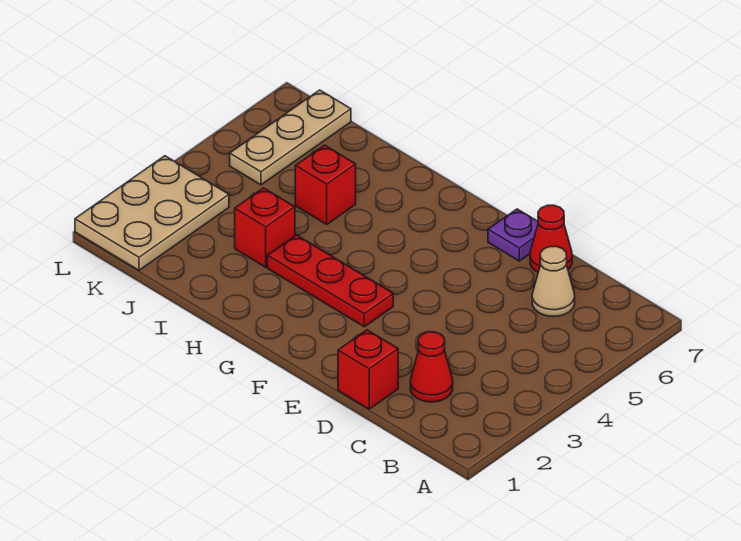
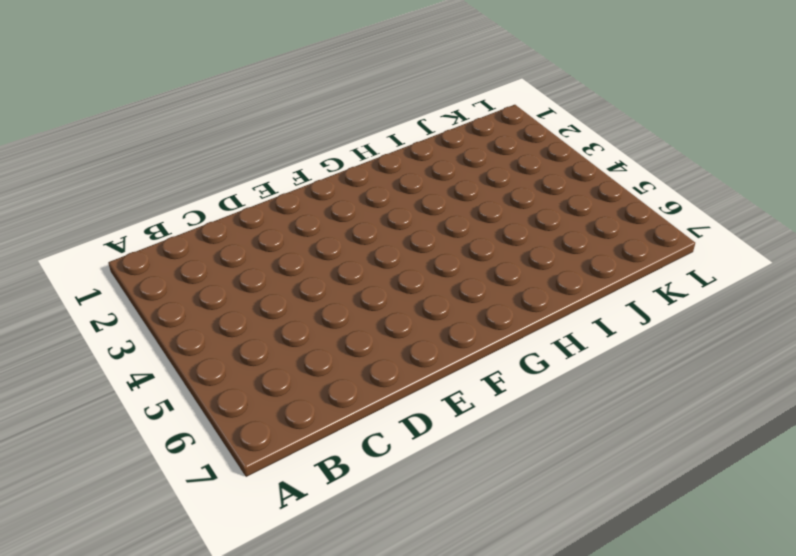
none -> red cone C2 level 1
none -> tan cone C6 level 1

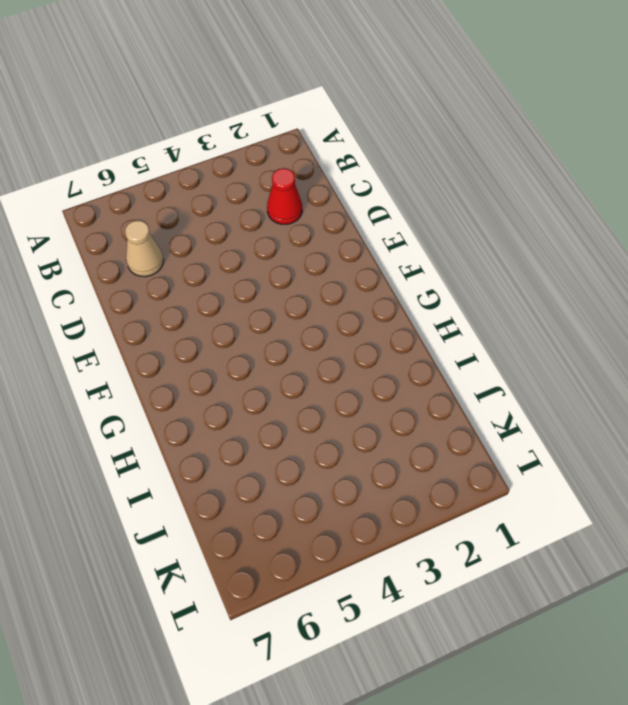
none -> red brick D1 level 1
none -> red cone D7 level 1

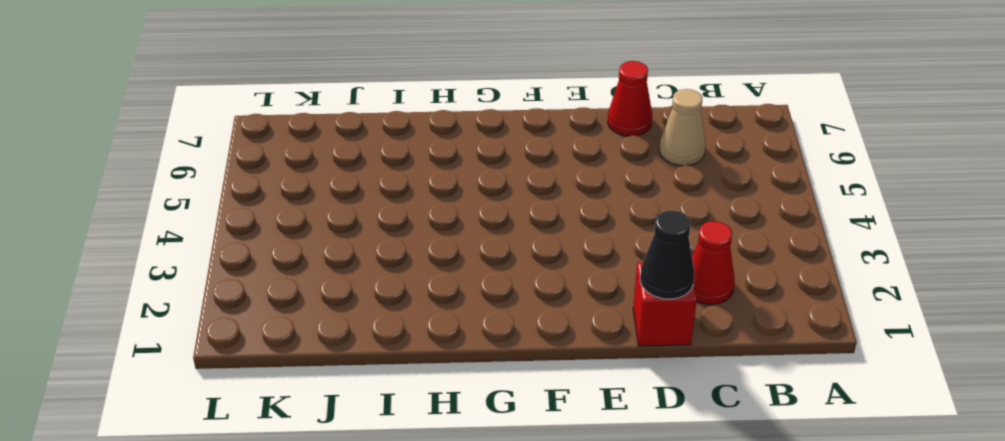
black cone D1 level 2 -> none
none -> purple plate E7 level 1
none -> red plate F3:H3 level 1

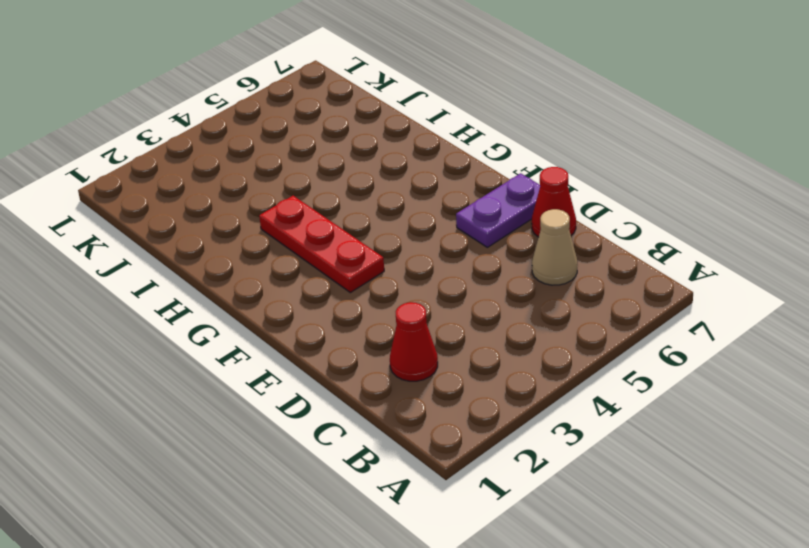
purple plate E6:E7 level 1 -> purple plate E7 level 1
none -> red brick D1 level 1
none -> red brick I3 level 1

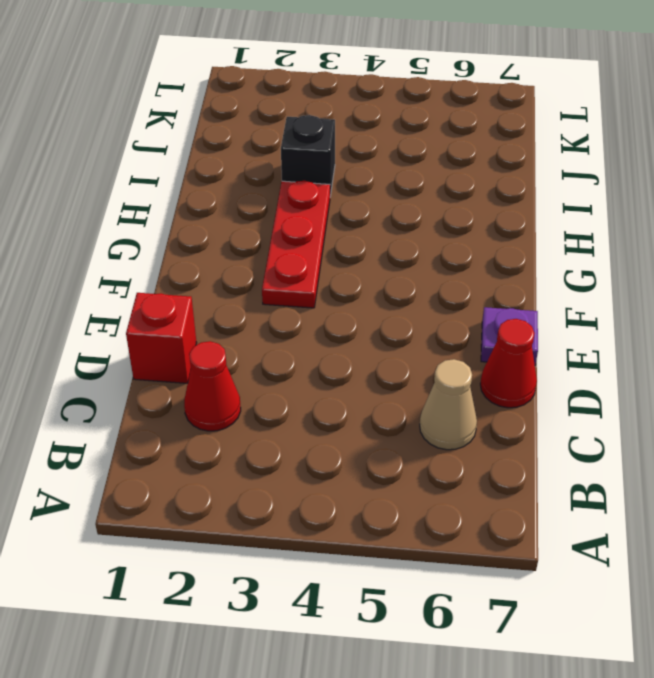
black brick I3 level 1 -> red brick I3 level 1
none -> red brick I5 level 1
none -> tan plate K1:L3 level 1

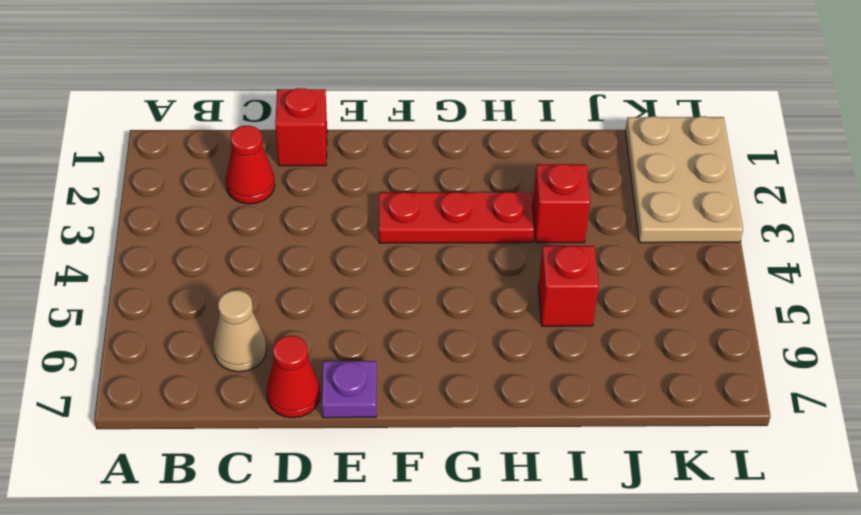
none -> tan plate K5:K7 level 1

